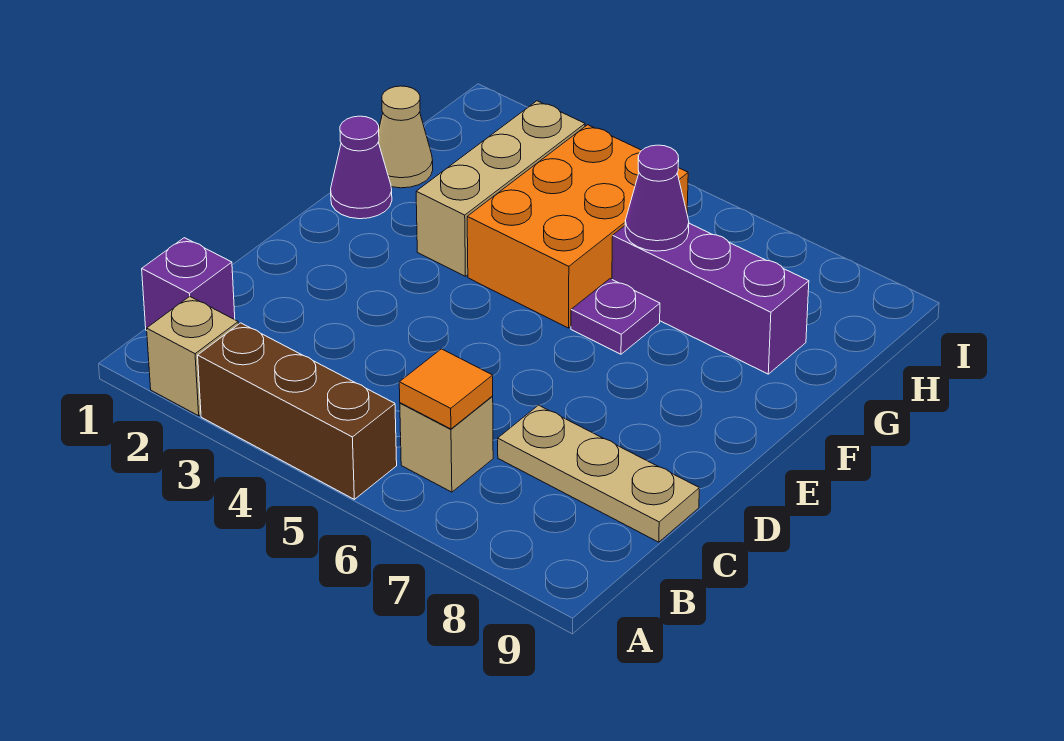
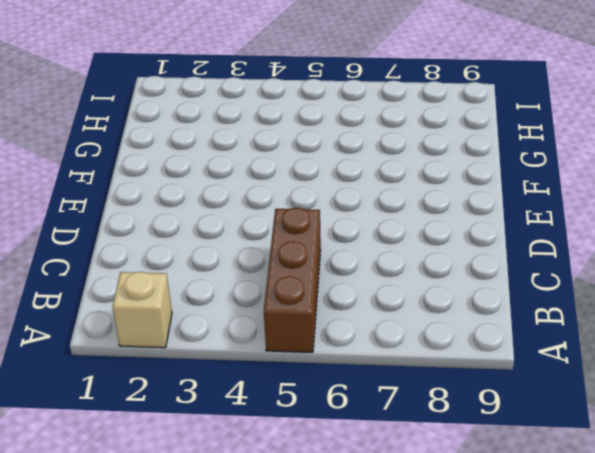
brown brick A5:C5 level 1 -> brown brick A3:A5 level 1
none -> purple brick B1 level 1
none -> tan brick B6 level 1
none -> tan plate C7:C9 level 1

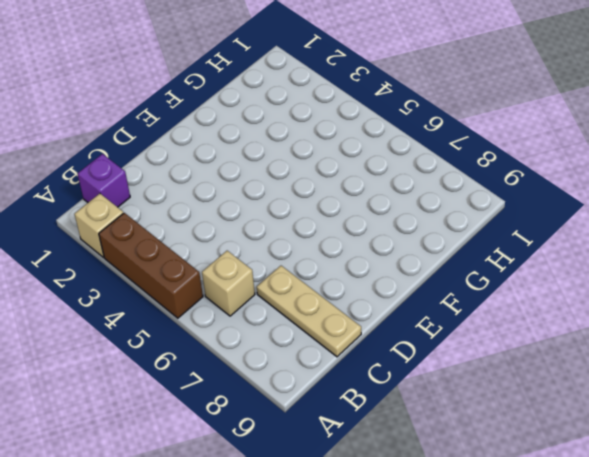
none -> purple cone F1 level 1
none -> tan brick F3:H3 level 1
none -> orange brick F4:H5 level 1

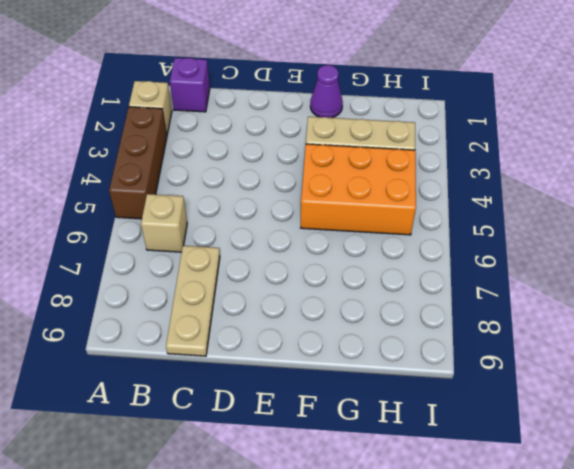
none -> purple plate F6 level 1
none -> tan cone G1 level 1
none -> purple brick G6:G8 level 1

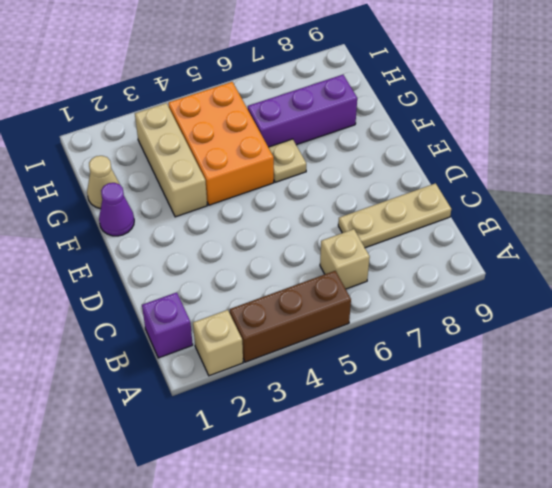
tan plate F6 level 1 -> purple plate F6 level 1
none -> orange tile B6 level 2
none -> purple cone G6 level 2

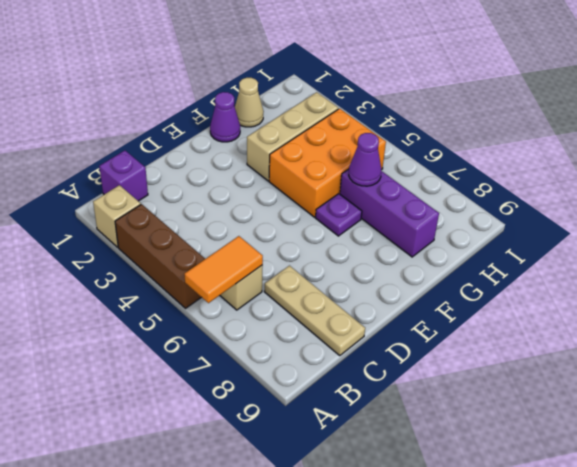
orange tile A6:B6 level 2 -> orange tile B6 level 2

